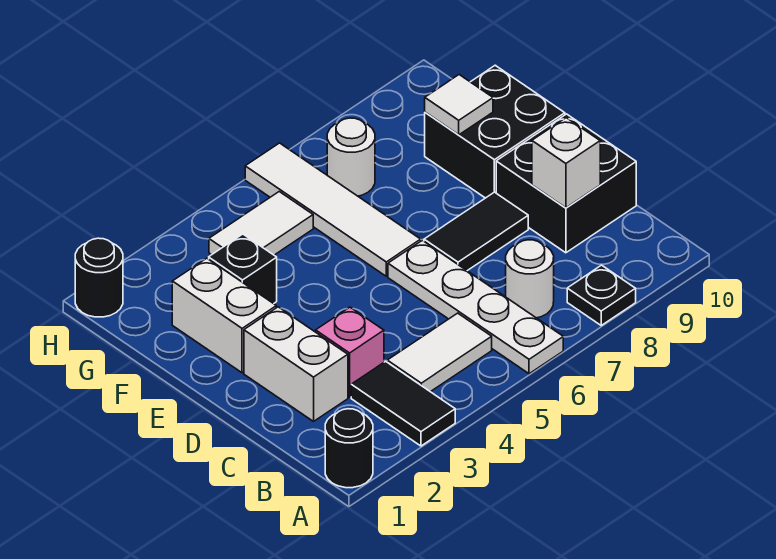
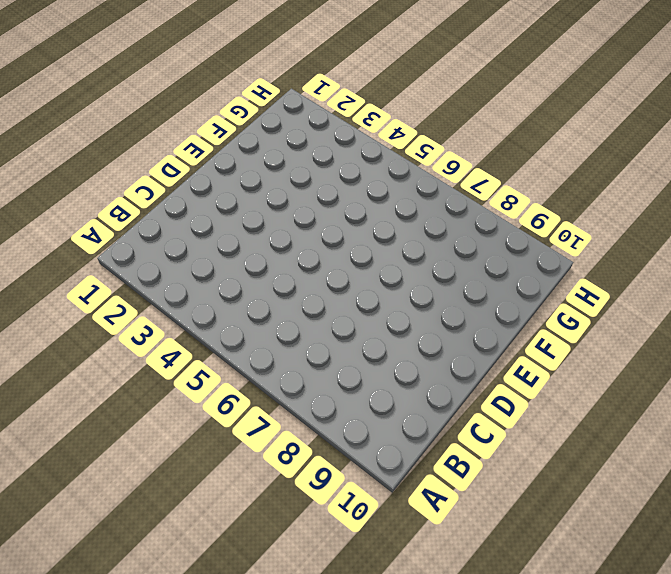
none -> black round brick A1 level 1
none -> black tile A3:B3 level 1
none -> white plate A6:D6 level 1

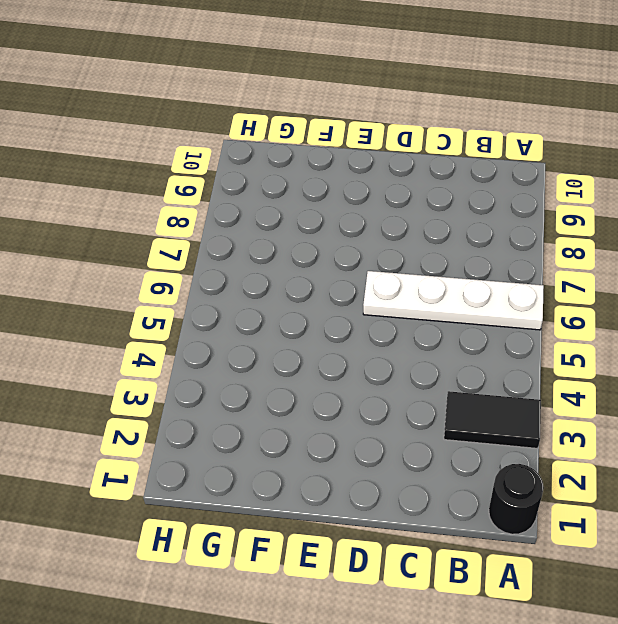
none -> black plate A8 level 1
none -> white tile B4:B5 level 1
none -> white round brick B7 level 1

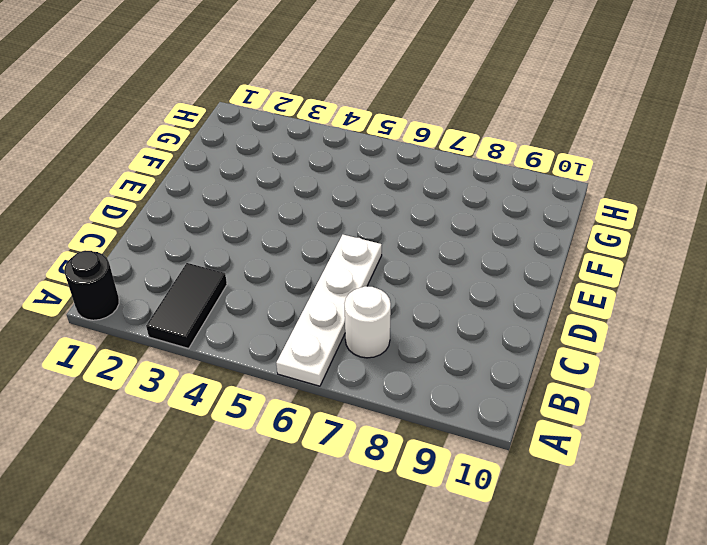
none -> black plate A8 level 1
none -> white tile B4:B5 level 1
none -> white brick C2:D2 level 1

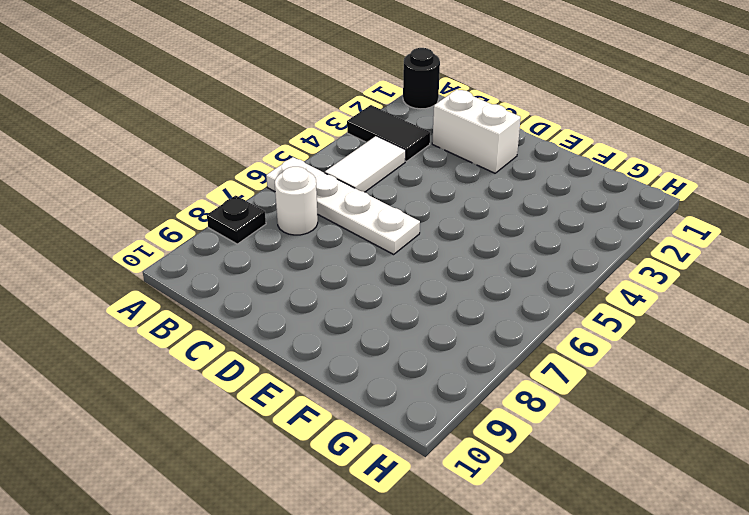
none -> pink brick C3 level 1
none -> black brick C9:D10 level 1
none -> black tile D7:D8 level 1

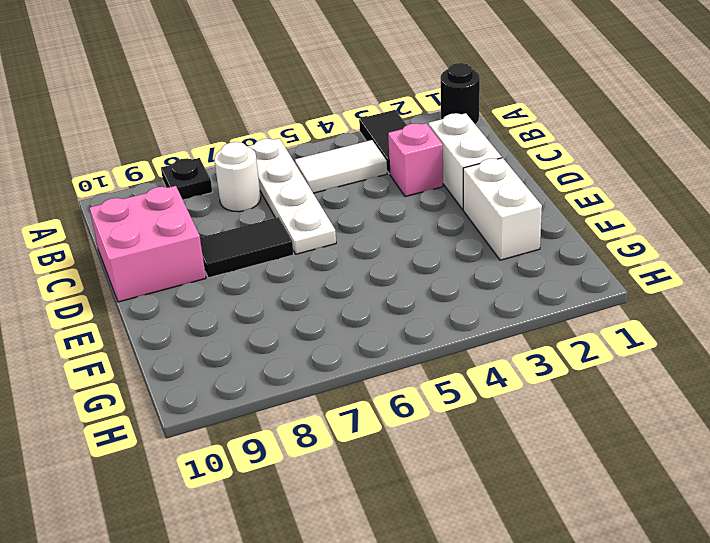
pink brick C9:D10 level 1 -> black brick C9:D10 level 1
none -> white tile E6:H6 level 1
none -> black brick E9:F10 level 1
none -> black brick F3 level 1

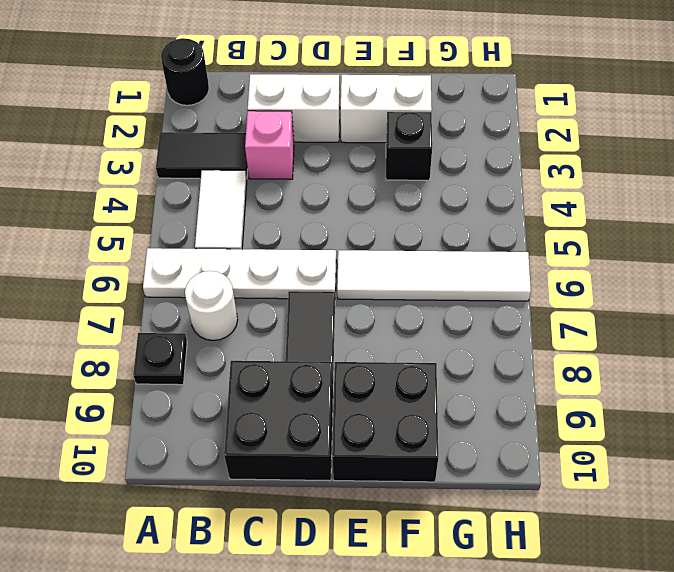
none -> white tile G4:G5 level 1
none -> white round brick G7 level 1
none -> black round brick H1 level 1

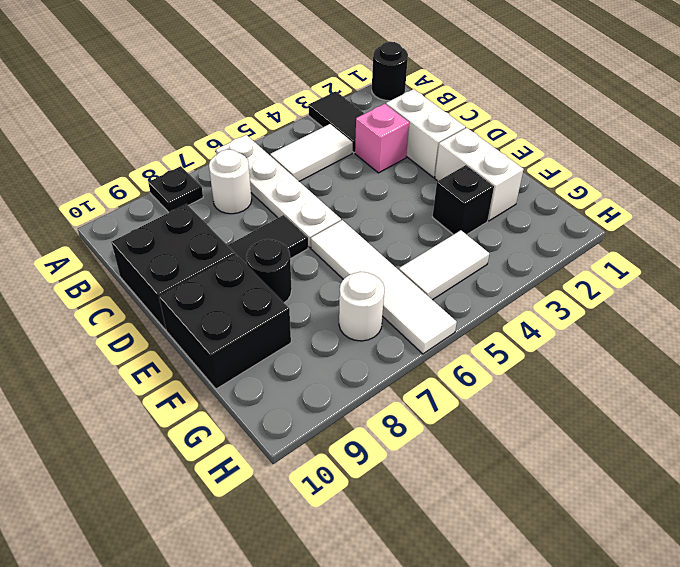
black round brick E8 level 1 -> black round brick H1 level 1
none -> white brick C9 level 2
none -> white tile F9 level 2

